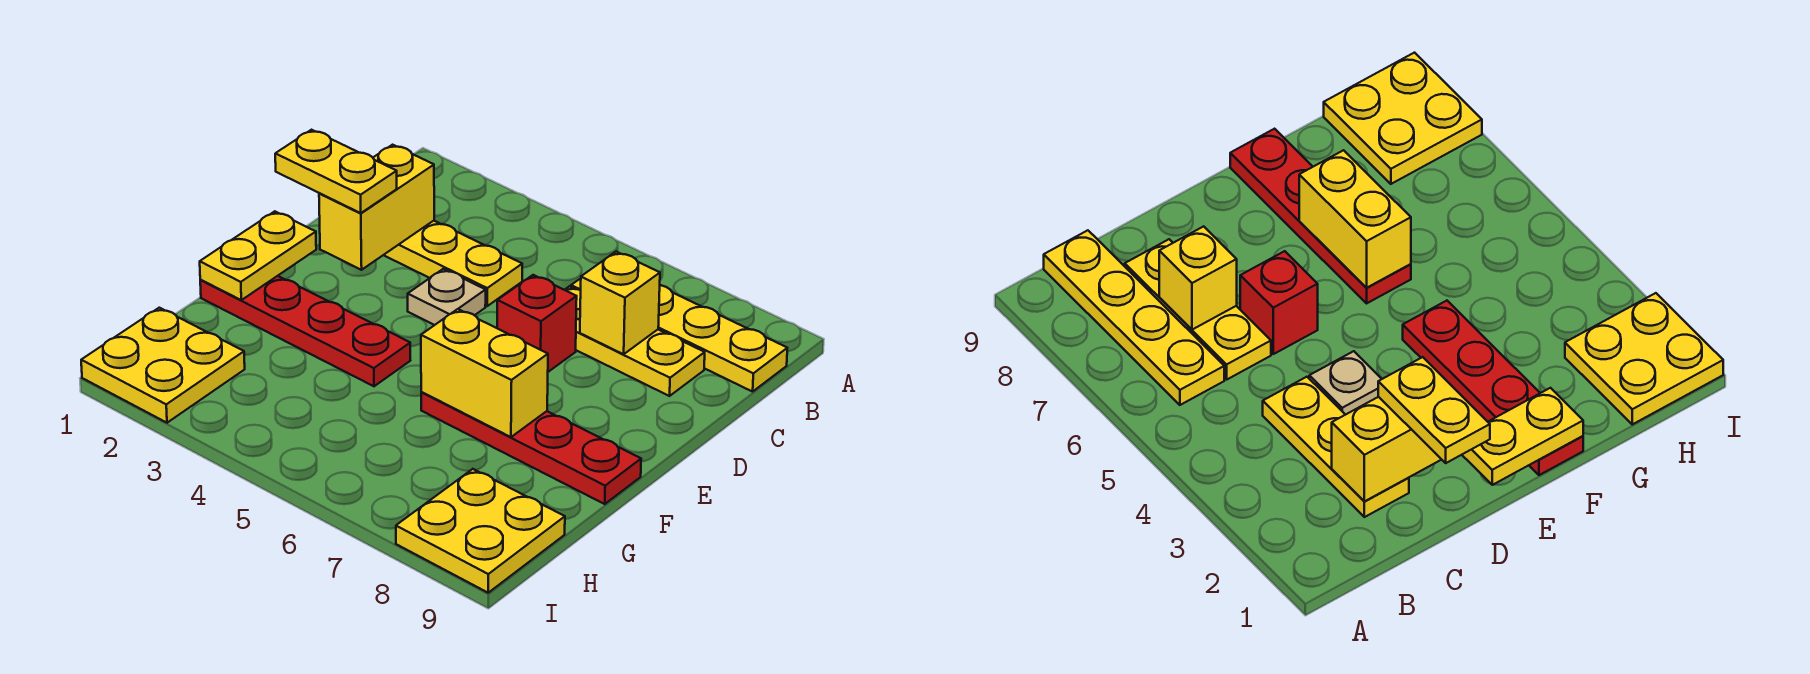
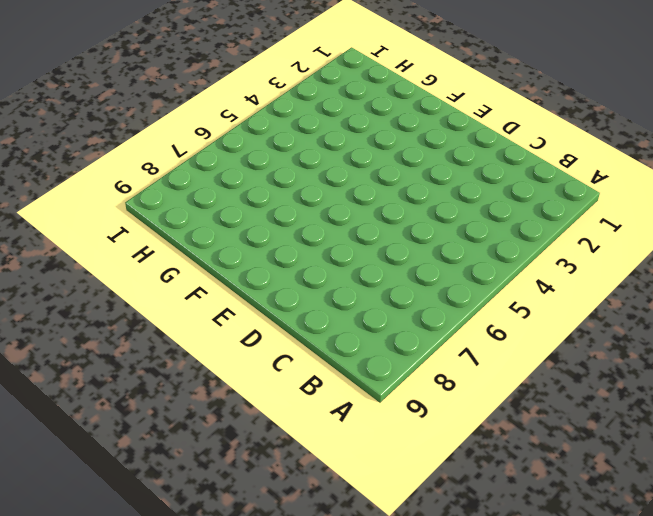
none -> yellow plate B6:B9 level 1
none -> yellow plate C2:C4 level 1
none -> yellow plate C6:C8 level 1

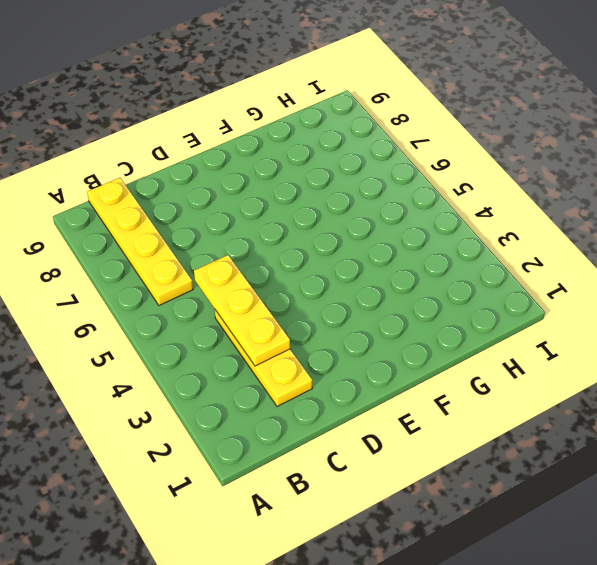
yellow plate C3:C5 level 2 -> yellow plate C6:C8 level 1
none -> tan plate D4 level 1
none -> red brick D6 level 1
none -> red plate F1:F4 level 1

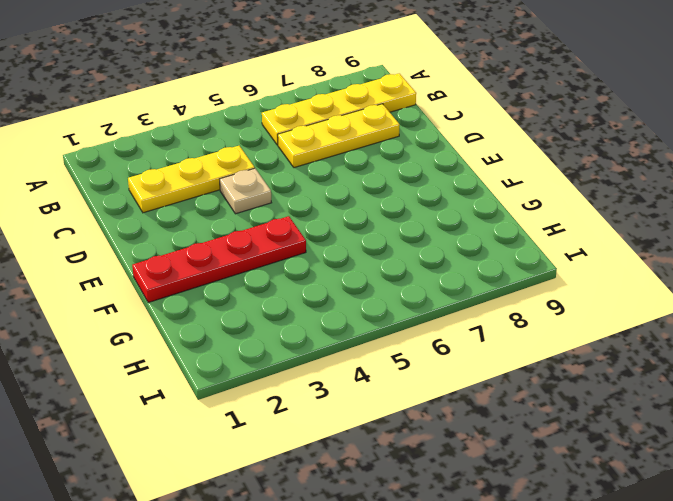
none -> red brick D6 level 1
none -> red plate F6:F9 level 1
none -> yellow plate H1:I2 level 1

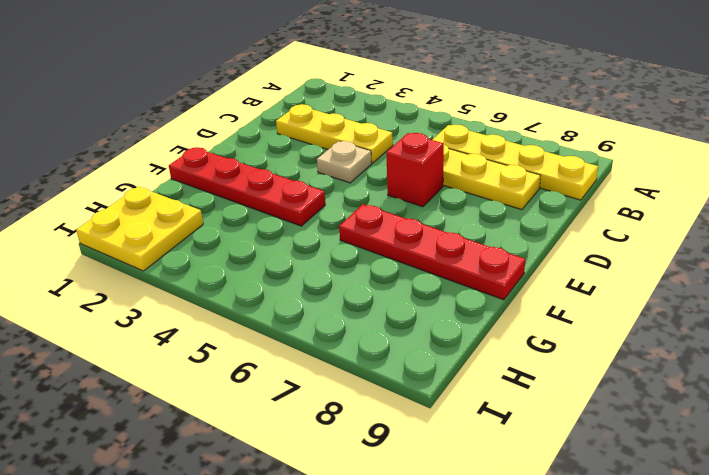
none -> yellow plate H8:I9 level 1
none -> yellow brick C2:D2 level 2
none -> yellow brick C7 level 2

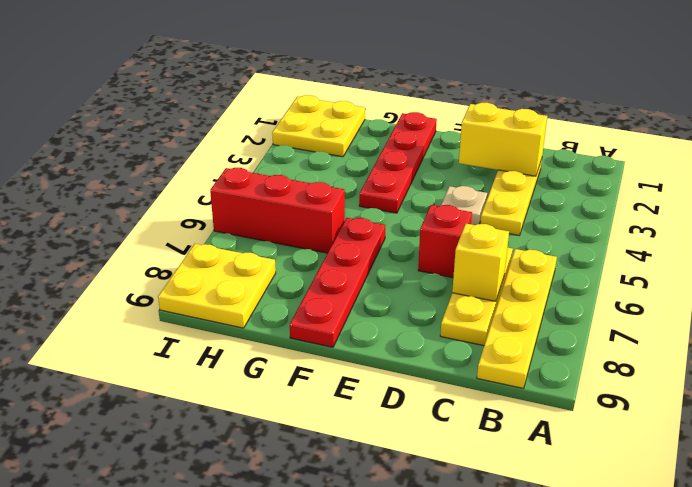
red brick G6:I6 level 1 -> none
none -> yellow plate E1:F1 level 2
none -> yellow brick F6:F7 level 2
none -> yellow plate D1:D2 level 3

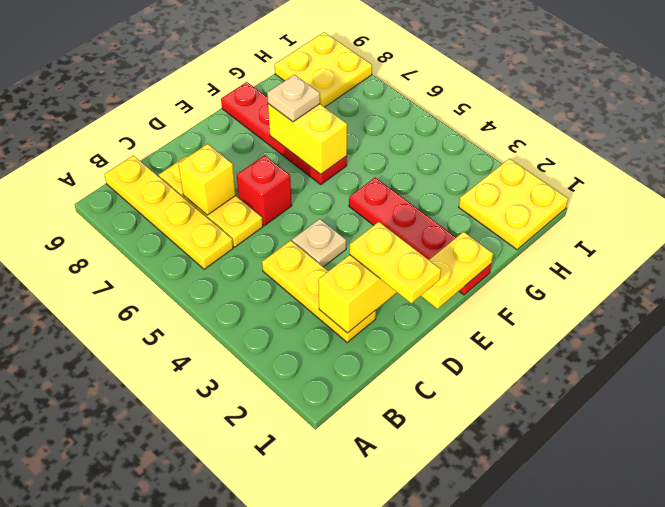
tan plate F7 level 3 -> none

